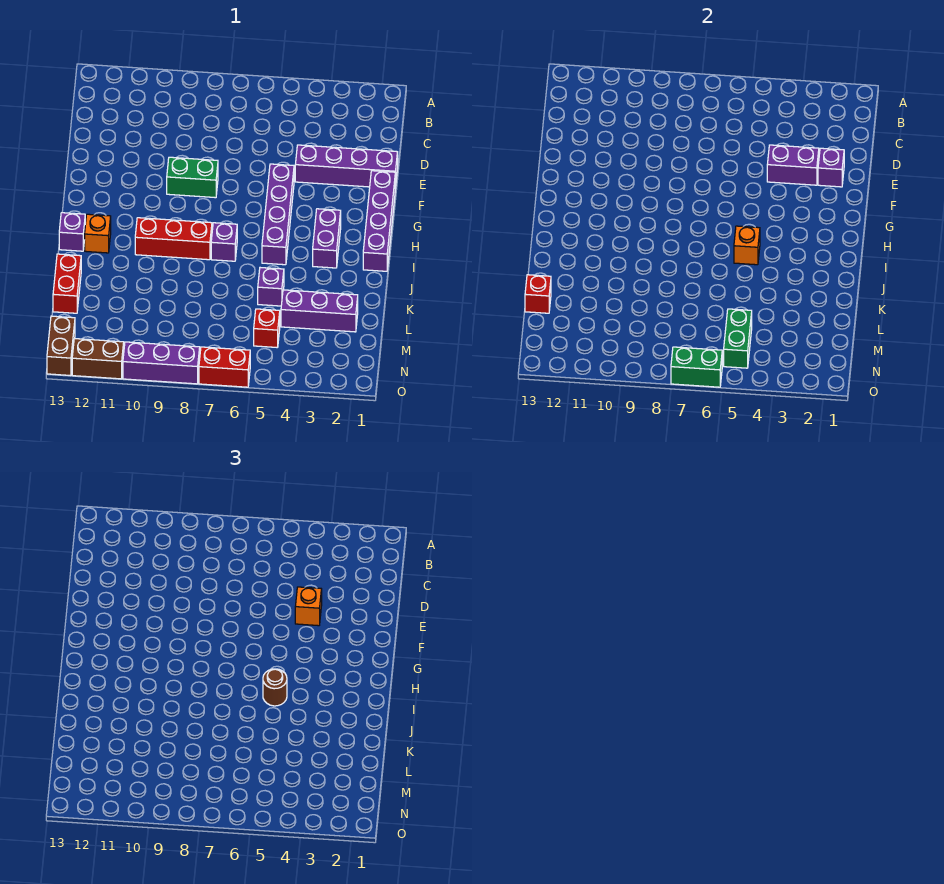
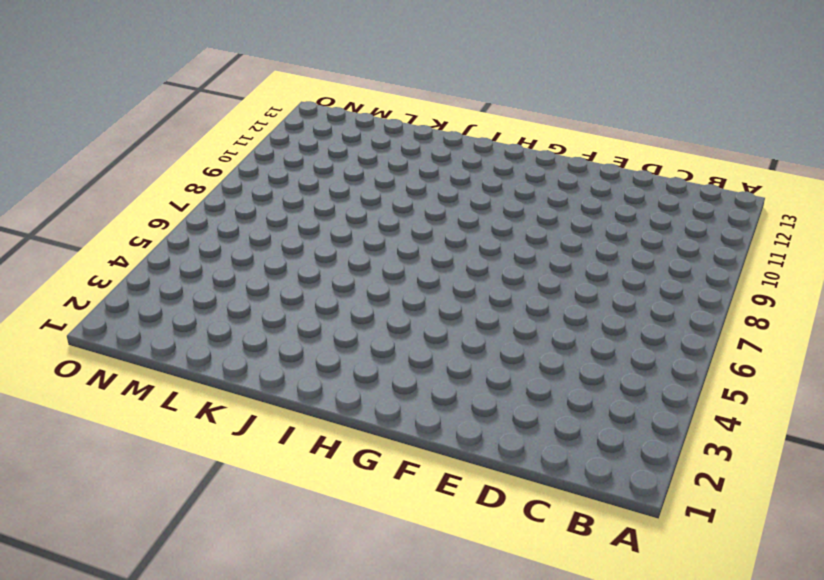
none -> purple brick E1:E4 level 1
none -> purple brick F1:I1 level 1
none -> purple brick F5:I5 level 1

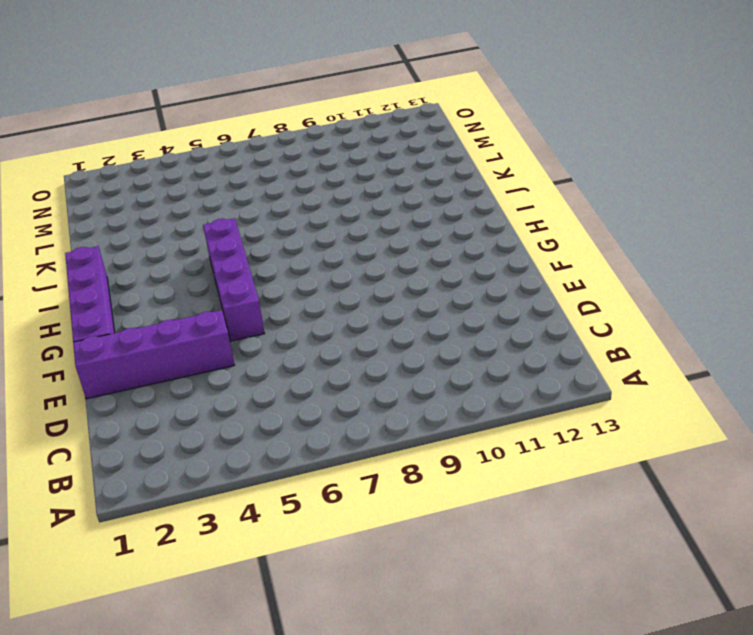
none -> green brick F8:F9 level 1
none -> purple brick H3:I3 level 1
none -> purple brick I7 level 1

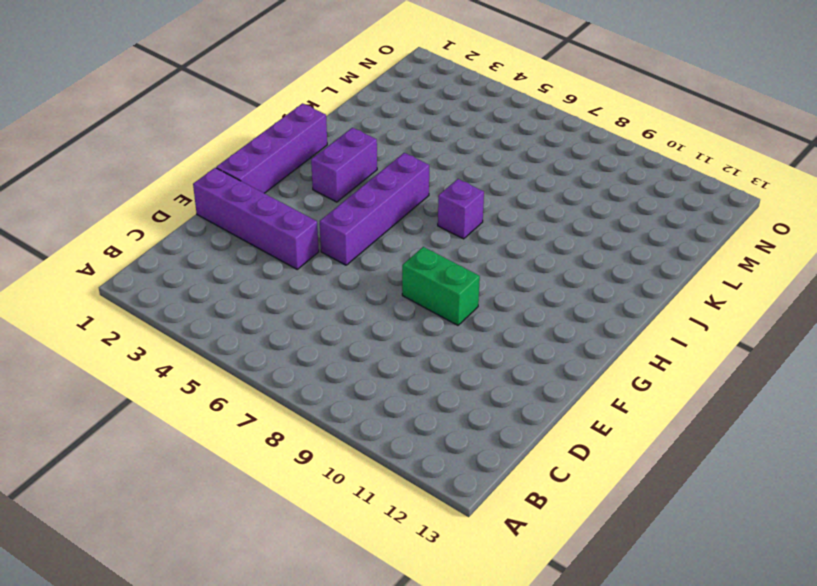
none -> red brick I8:I10 level 1
none -> orange brick I12 level 1
none -> purple brick I13 level 1

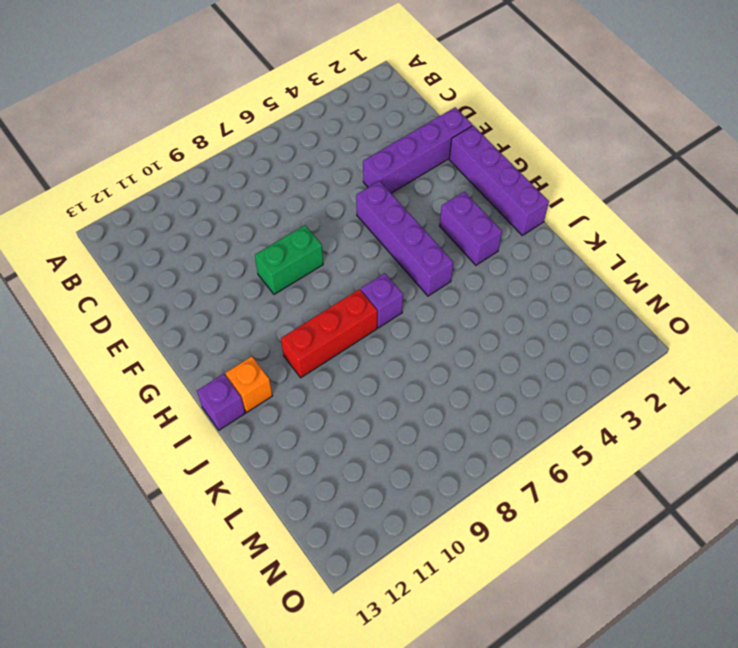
none -> purple brick K5 level 1
none -> red brick K13:L13 level 1
none -> purple brick L2:L4 level 1

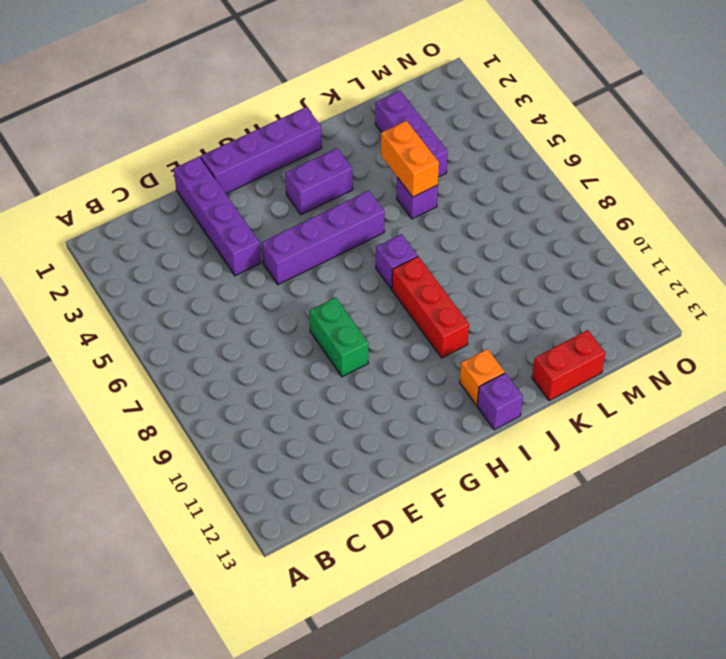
orange brick K4:K5 level 2 -> none
none -> red brick M5 level 1
none -> brown brick N13:O13 level 1
none -> red brick O6:O7 level 1

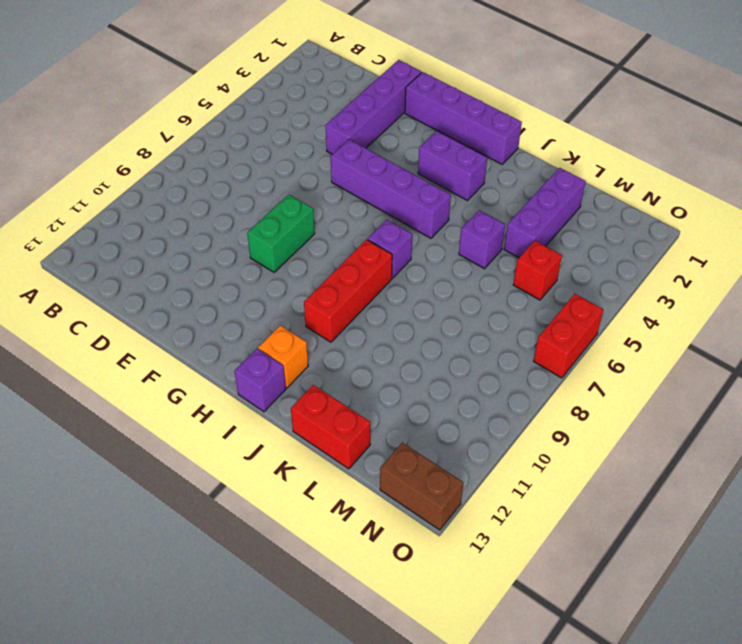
none -> purple brick O8:O10 level 1
none -> brown brick O11:O12 level 1
none -> purple brick E2 level 2

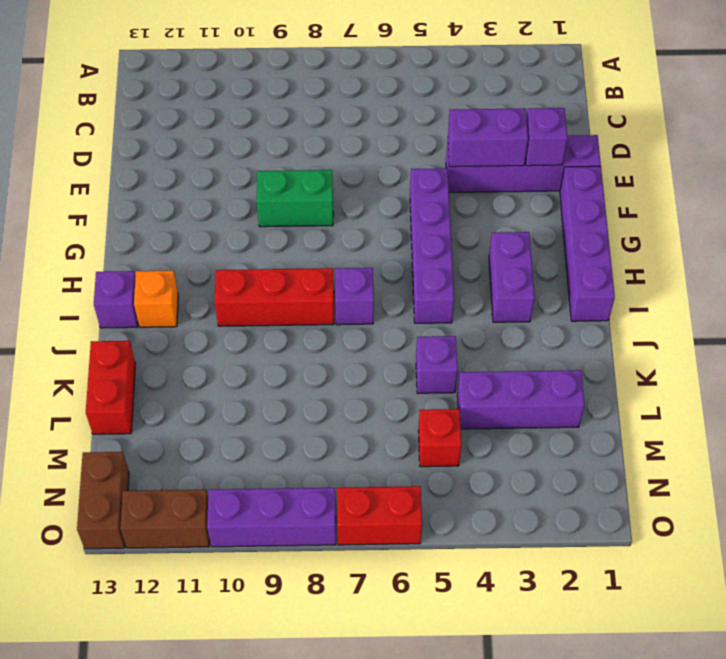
none -> orange brick I5 level 2
none -> red brick L13 level 2
none -> green brick M5:N5 level 2

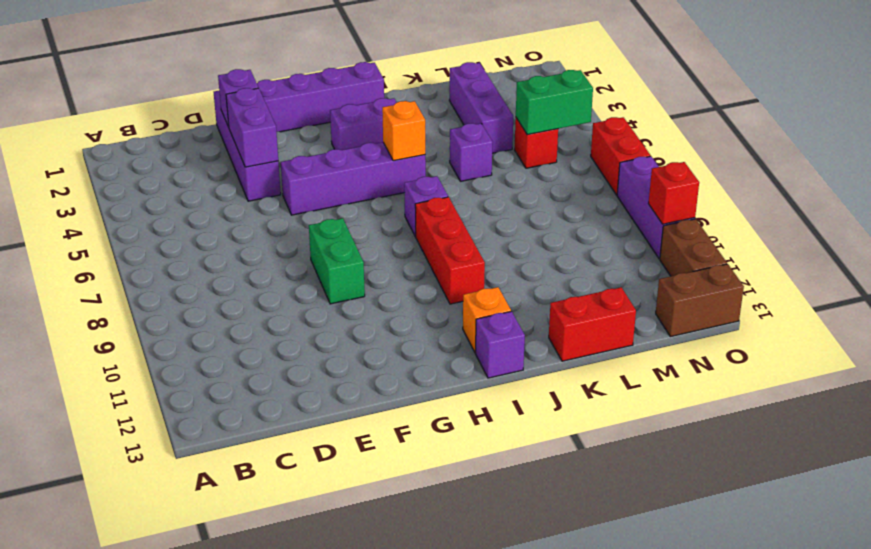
red brick O10 level 2 -> red brick L13 level 2
none -> green brick O6:O7 level 2
none -> orange brick E4 level 3
none -> brown round brick I5 level 3

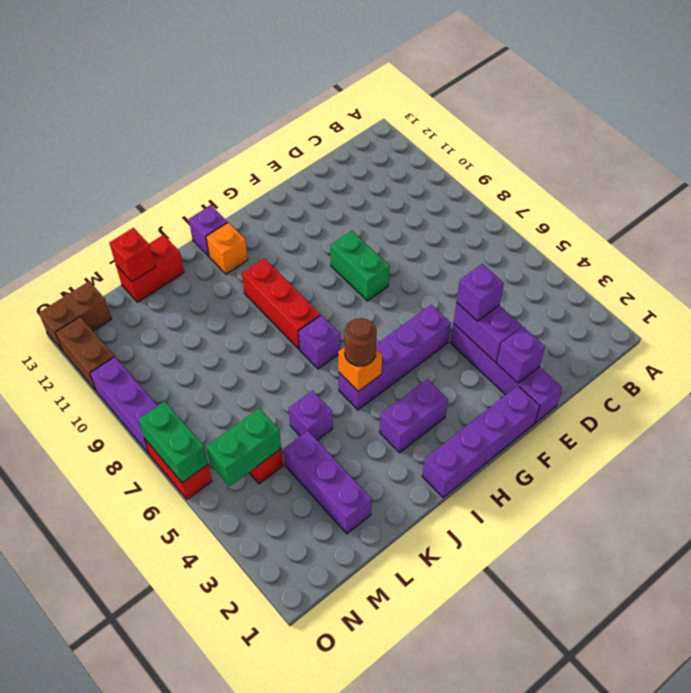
purple brick E4 level 3 -> orange brick E4 level 3

